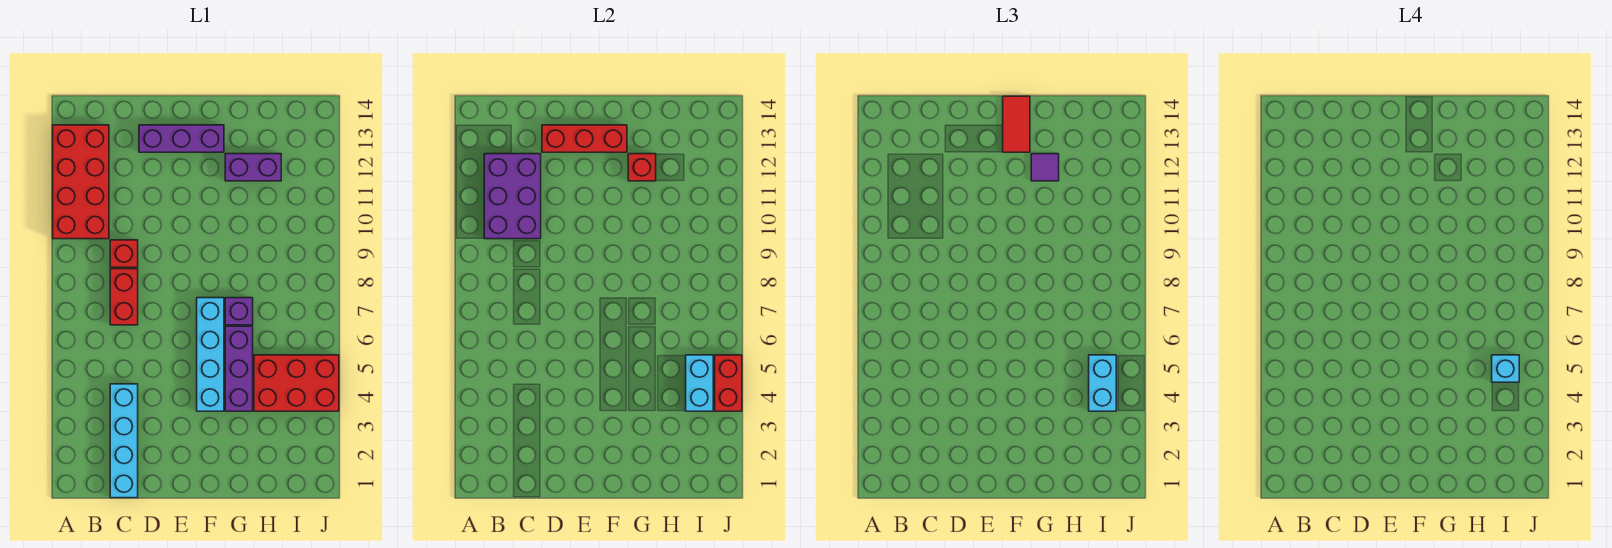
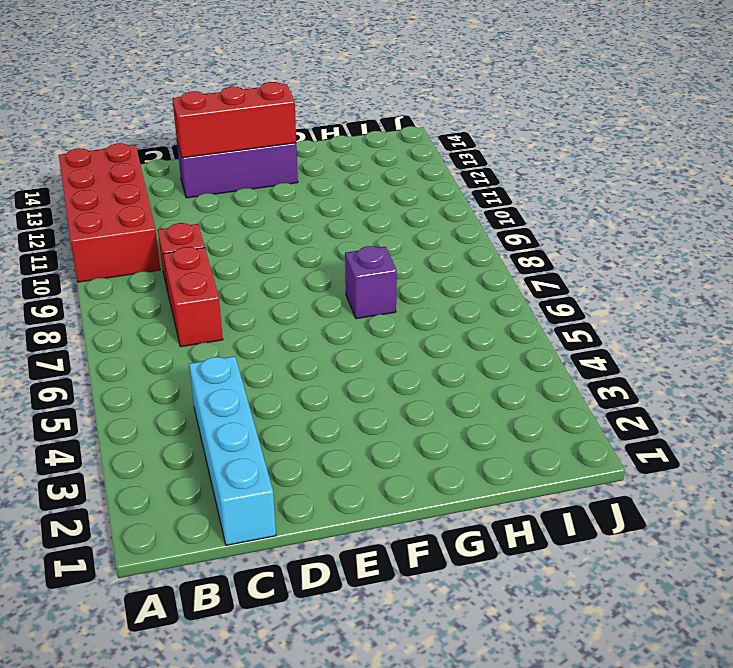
none -> cyan brick F4:F7 level 1
none -> purple brick G4:G6 level 1
none -> purple brick G12:H12 level 1

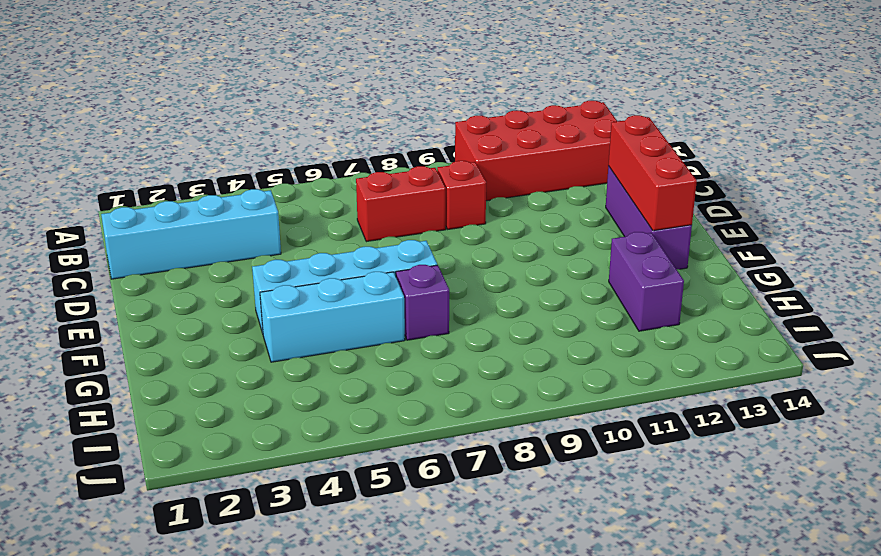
cyan brick G4:G6 level 1 -> purple brick G4:G6 level 1
none -> red brick H4:J5 level 1
none -> purple brick B10:C12 level 2
none -> red brick G12 level 2

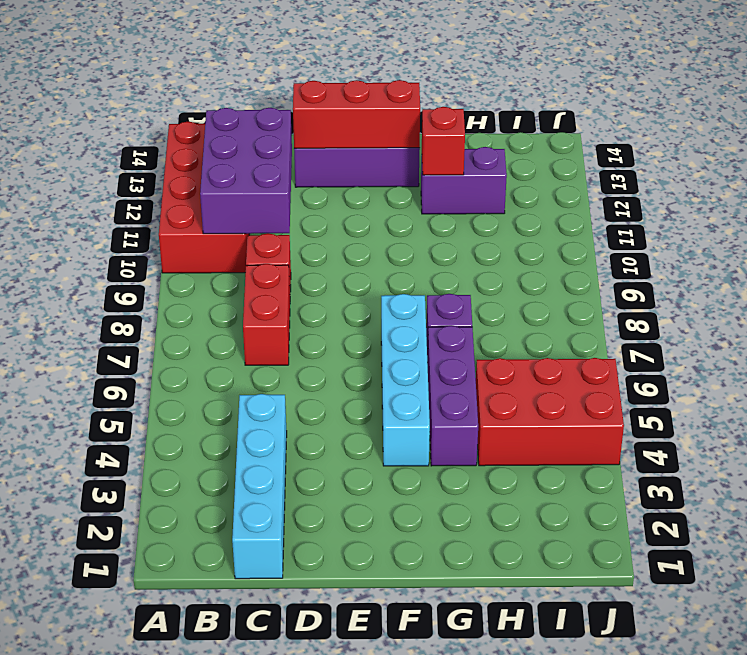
none -> cyan brick I4:I5 level 2
none -> red brick J4:J5 level 2
none -> red tile F13:F14 level 3

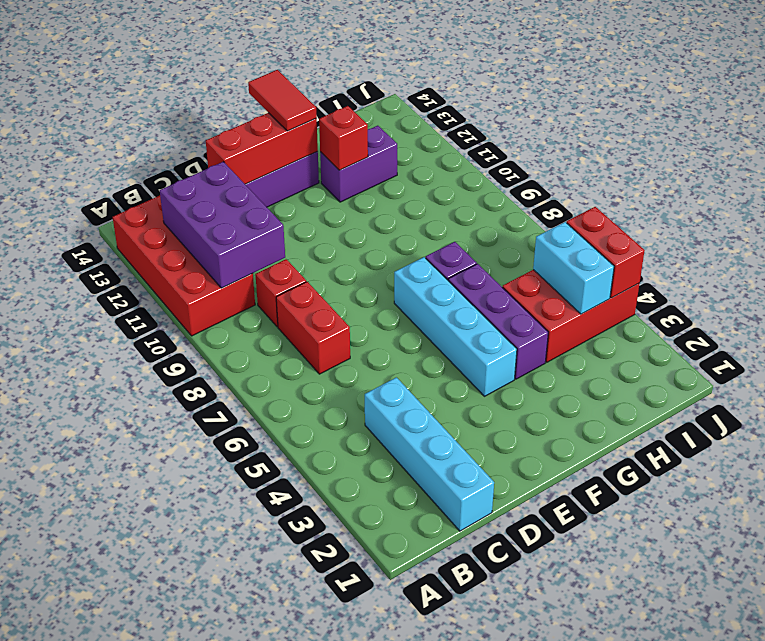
none -> purple tile G12 level 3
none -> cyan brick I4:I5 level 3
none -> cyan brick I5 level 4

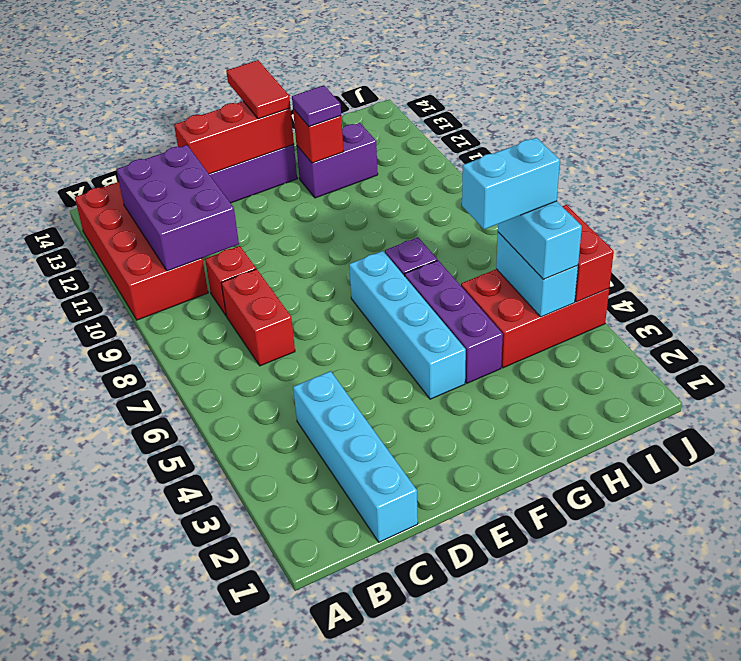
cyan brick H5:I5 level 4 -> cyan brick I5 level 4

